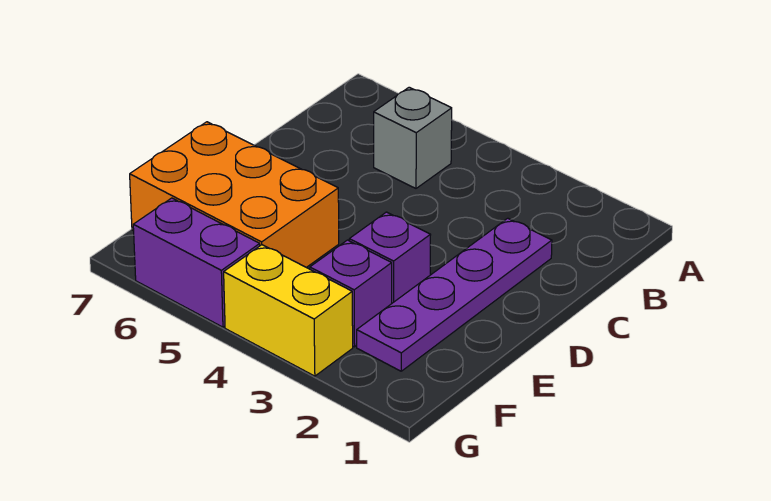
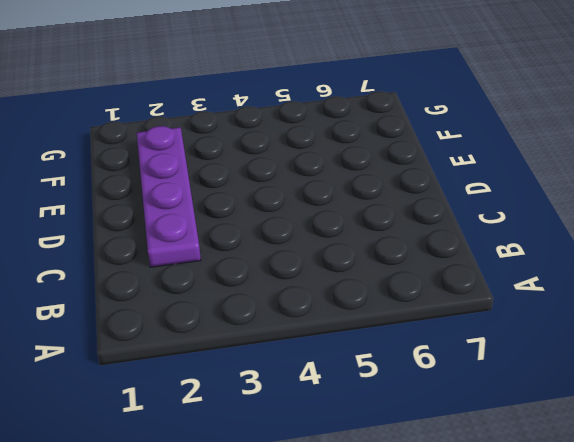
none -> grey brick B5 level 1
none -> purple brick E3 level 1

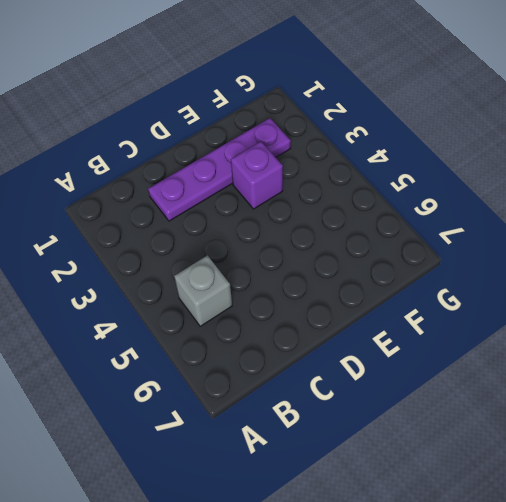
none -> orange brick E5:F7 level 1
none -> purple brick F3 level 1

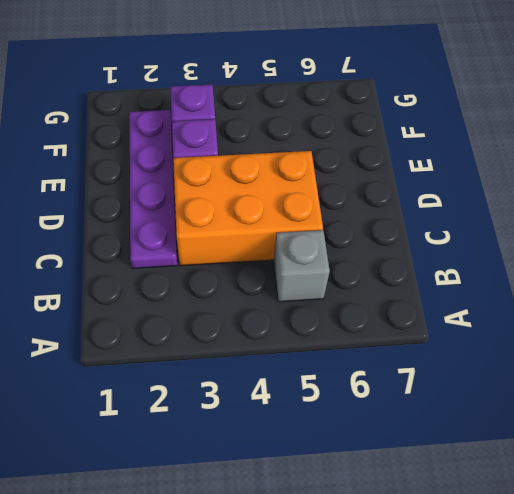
orange brick C3:D5 level 1 -> orange brick E5:F7 level 1
none -> yellow brick G3:G4 level 1
none -> purple brick G5:G6 level 1

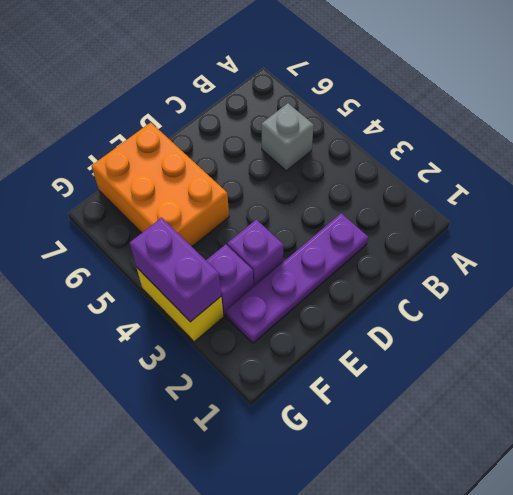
purple brick G3:G4 level 2 -> purple brick G5:G6 level 1

